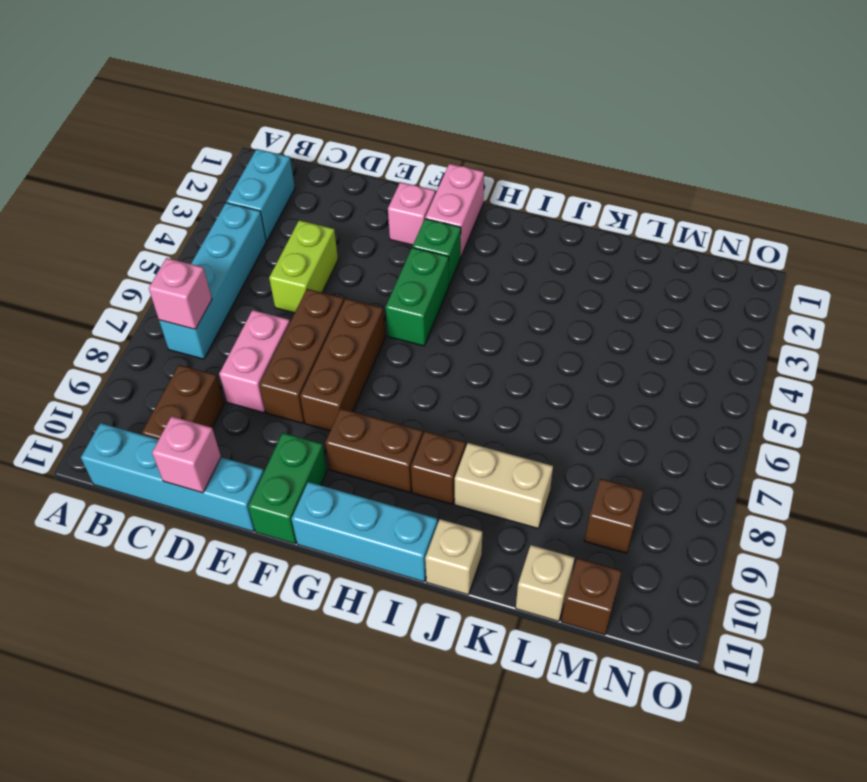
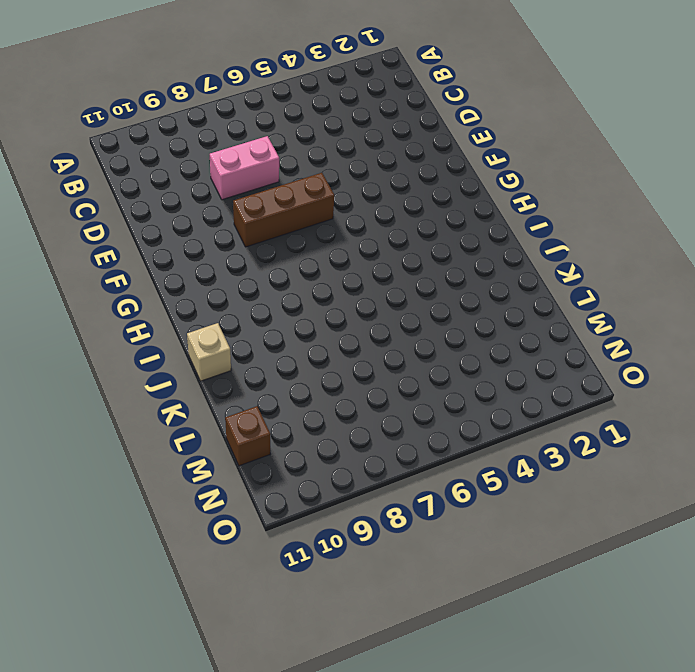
none -> cyan brick B2:B3 level 1
none -> cyan brick B4:B7 level 1
none -> cyan brick B11:E11 level 1

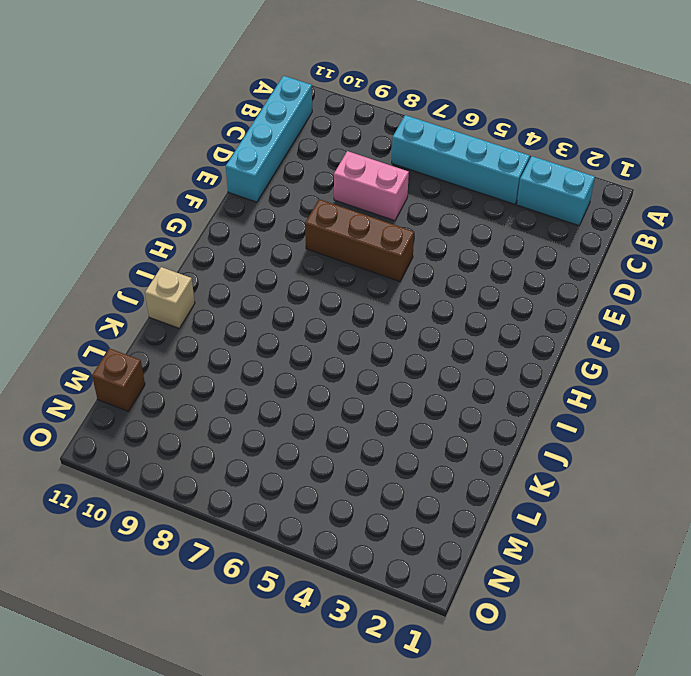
none -> brown brick C9:C10 level 1
none -> lime brick D4:D5 level 1
none -> brown brick E6:E8 level 1

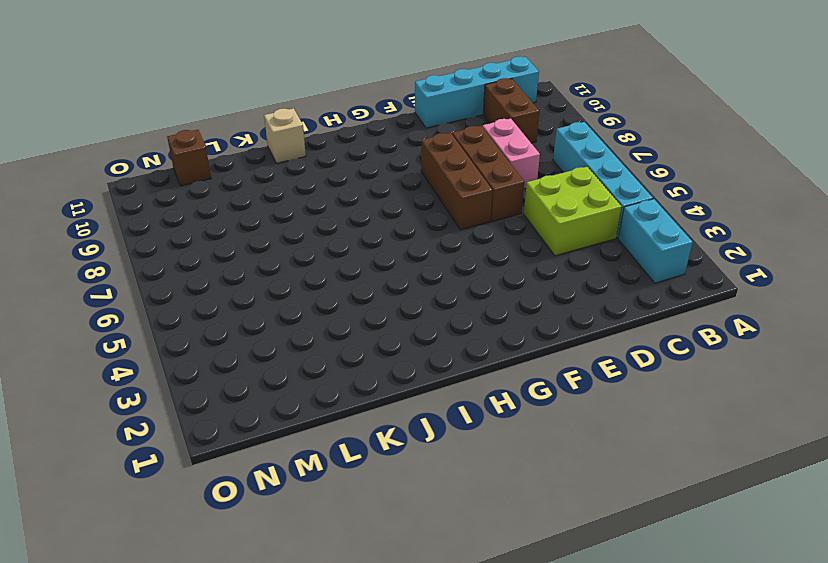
lime brick C4:D5 level 1 -> lime brick D4:D5 level 1
none -> pink brick F2 level 1
none -> green brick F10:F11 level 1
none -> pink brick G1:G2 level 1

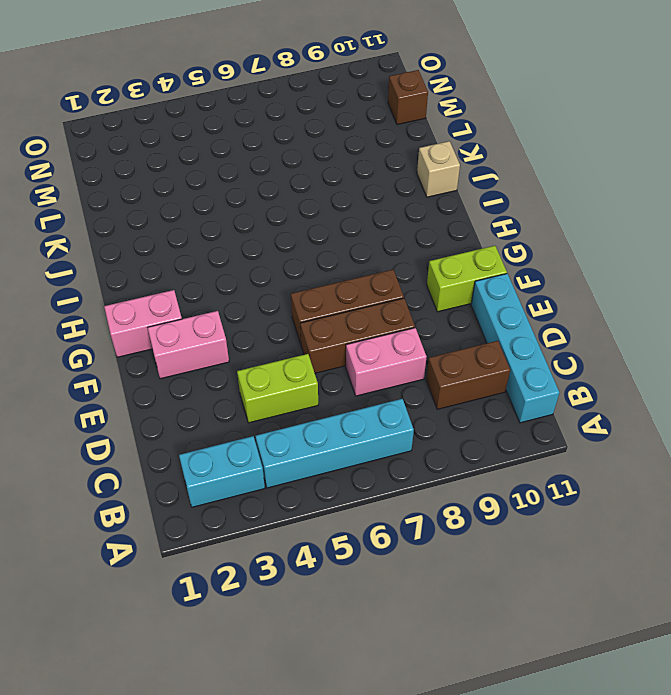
pink brick F2:F3 level 1 -> pink brick F2 level 1
lime brick F10:F11 level 1 -> green brick F10:F11 level 1
none -> green brick G3 level 1
none -> green brick G4:G5 level 1
none -> brown brick G9:H9 level 1

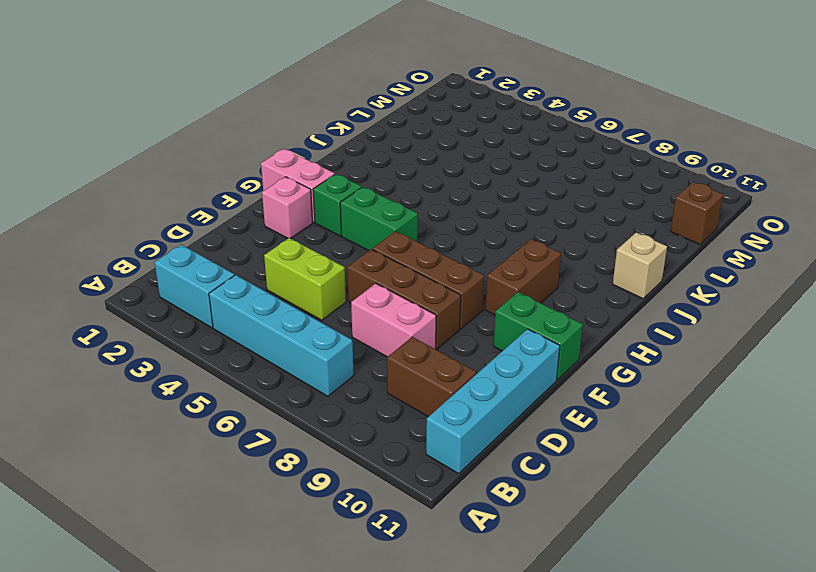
none -> cyan brick G11:I11 level 1
none -> brown brick I9 level 1
none -> tan brick J9:K9 level 1

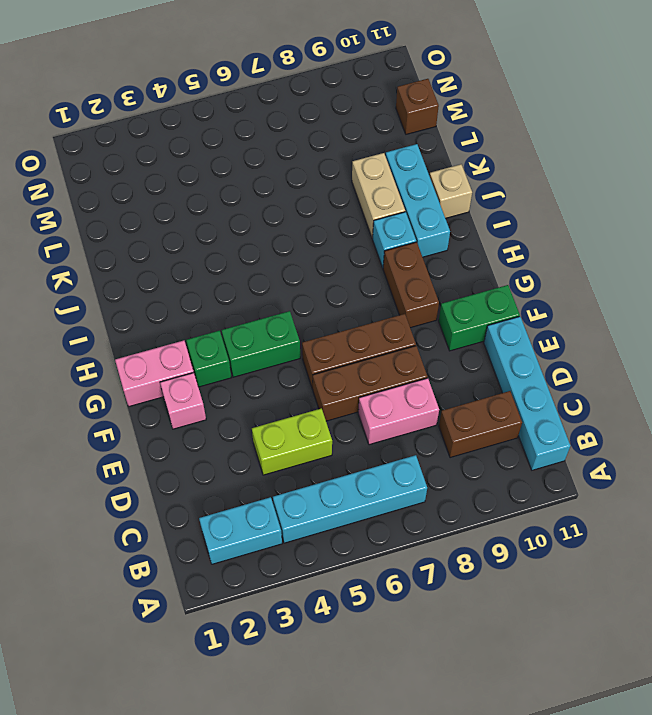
cyan brick I9 level 1 -> brown brick I9 level 1
cyan brick I10:K10 level 1 -> cyan brick G11:I11 level 1
none -> tan brick L11 level 1
none -> brown brick M9 level 1
none -> pink brick B7 level 2

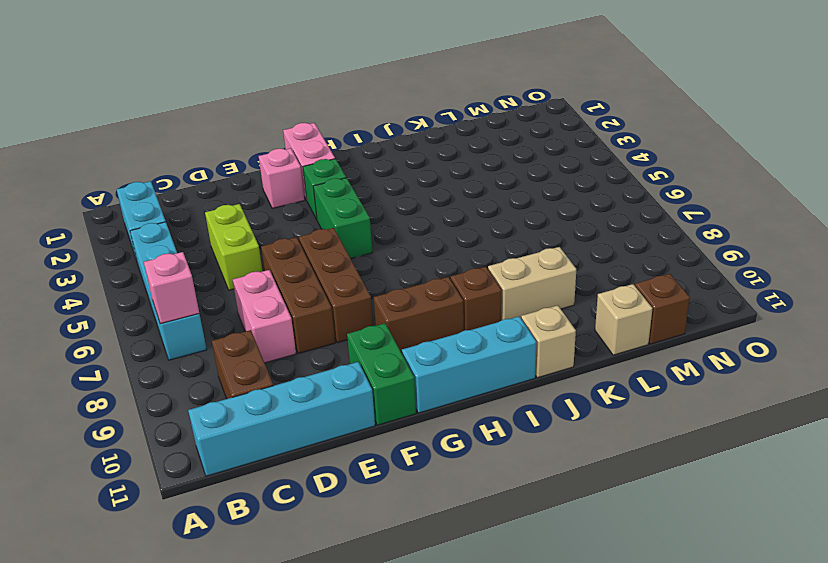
none -> brown brick M9 level 1
none -> pink brick D11 level 2

